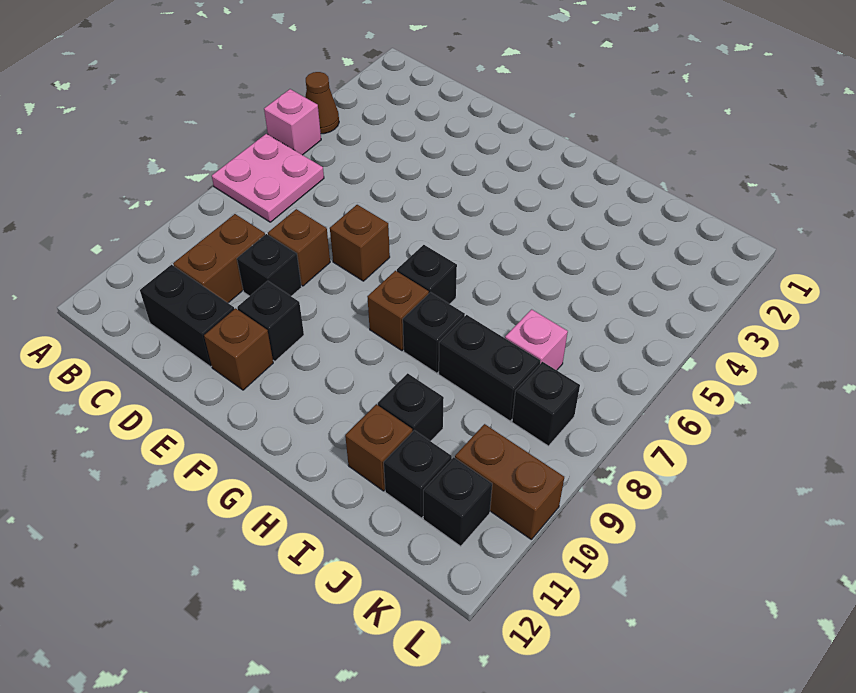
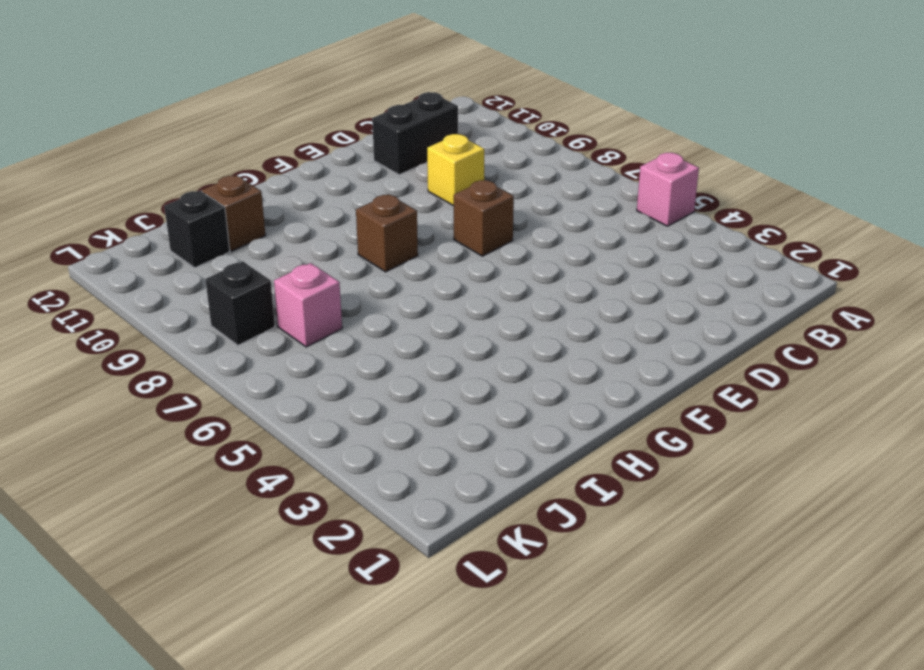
yellow brick D9 level 1 -> black brick D9 level 1
none -> brown cone A4 level 1
none -> pink plate A6:B7 level 1
none -> brown brick C9:C10 level 1

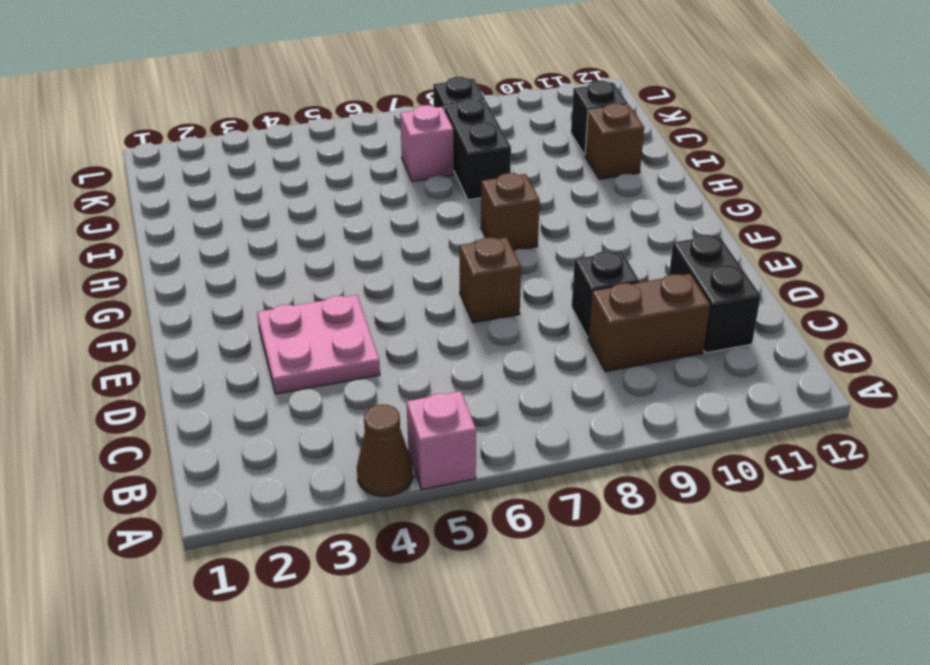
pink plate D3:E4 level 1 -> pink plate A6:B7 level 1
none -> brown brick D8 level 1
none -> black brick E10 level 1
none -> brown brick E11 level 1

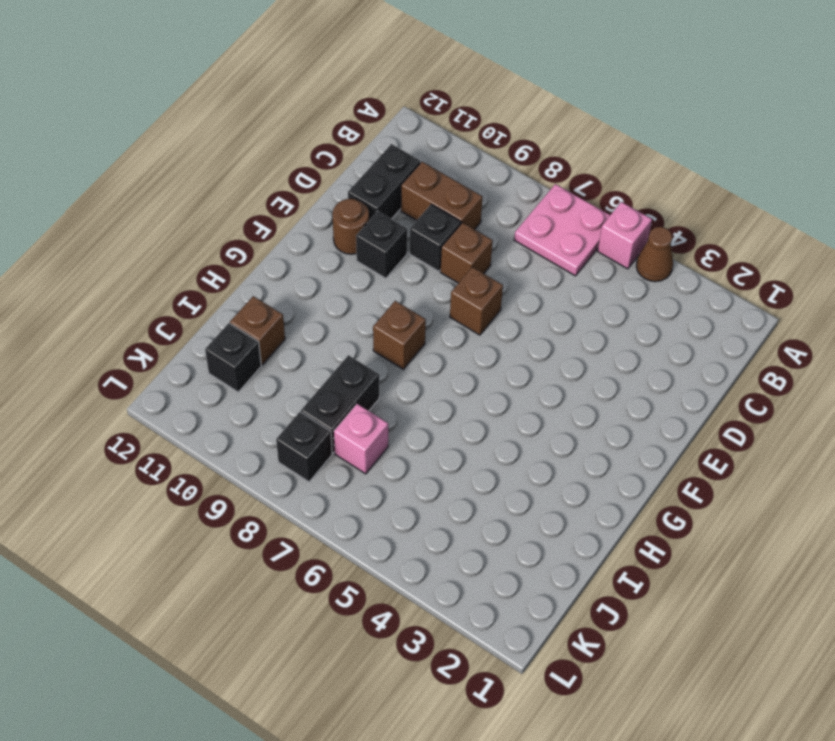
brown round brick E11 level 1 -> brown brick E11 level 1
none -> black brick G7 level 1
none -> black brick H8 level 1
none -> black brick I10 level 1

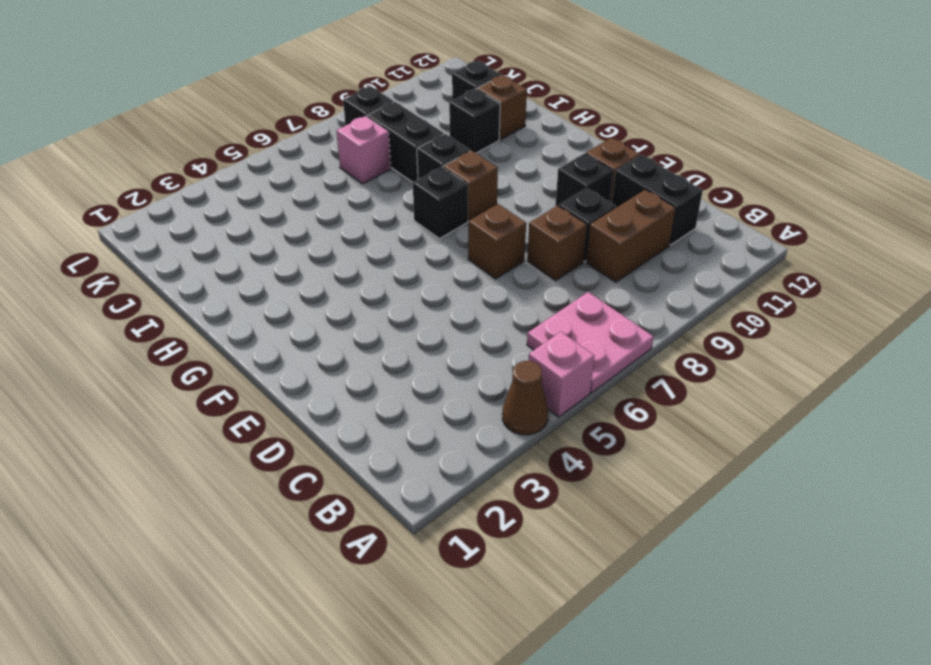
none -> brown brick K10:L10 level 1
none -> black brick K11 level 1

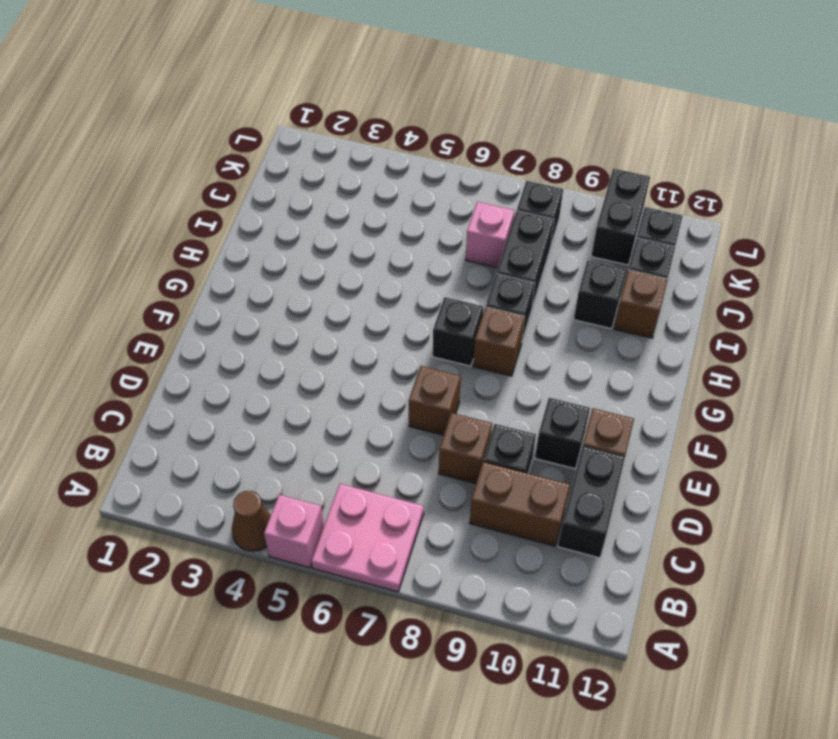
black brick K10:L10 level 1 -> brown brick K10:L10 level 1

